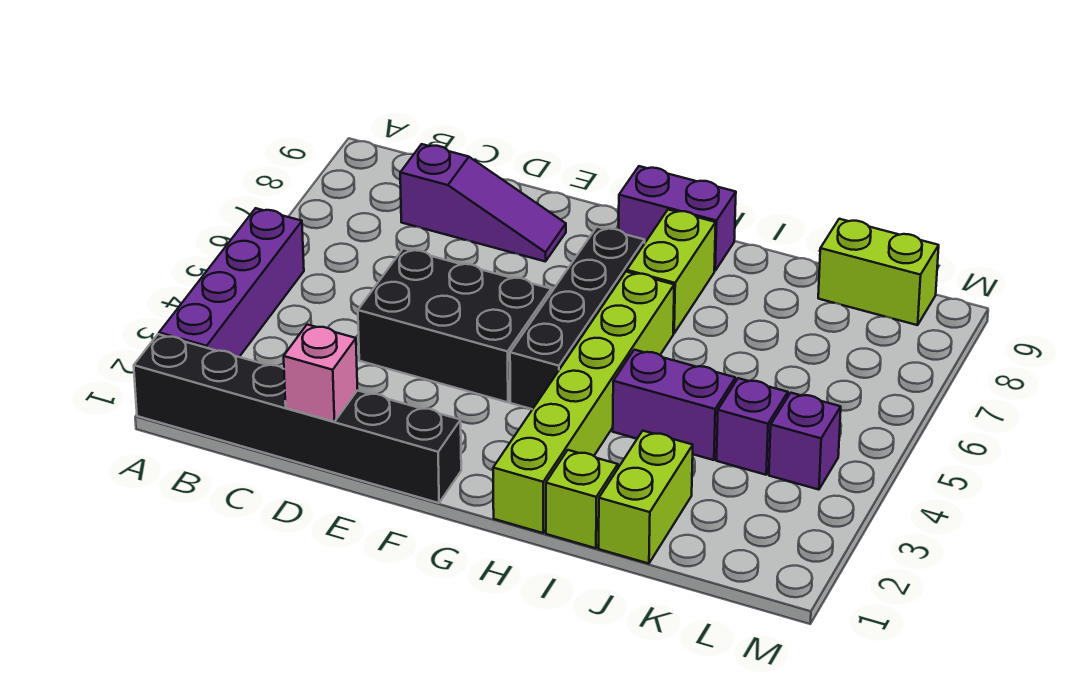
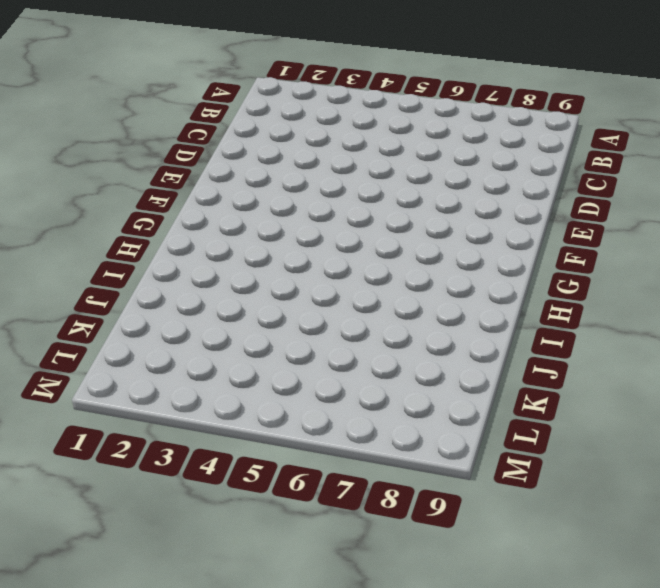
none -> black brick A1:F1 level 1
none -> purple brick A2:A5 level 1
none -> purple slope C8:E8 level 1 top C

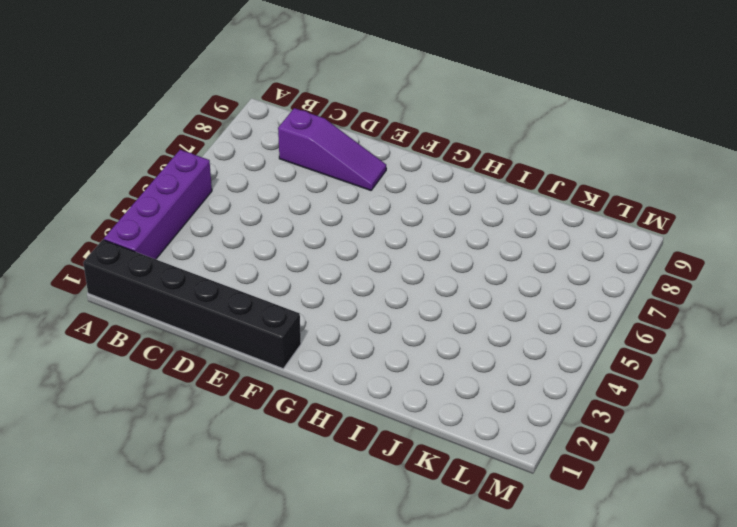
none -> black brick D4:F5 level 1
none -> black brick G4:G7 level 1
none -> purple brick G9:H9 level 1

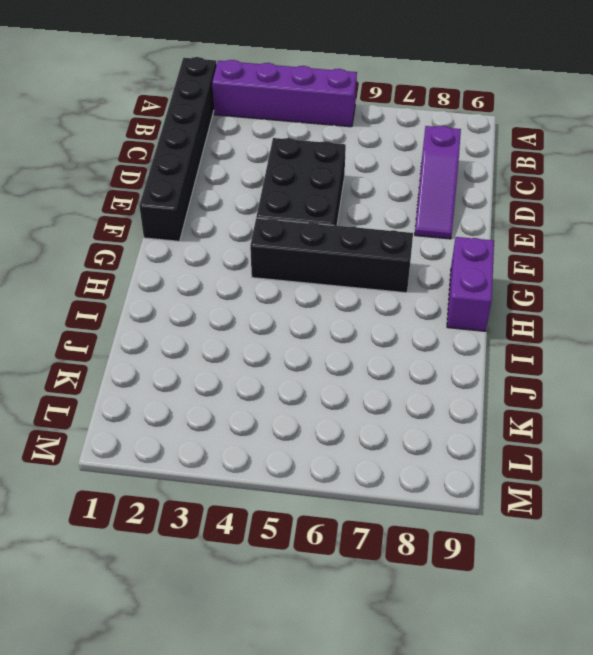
none -> lime brick H1:H6 level 1
none -> lime brick H7:H8 level 1
none -> lime brick I1 level 1

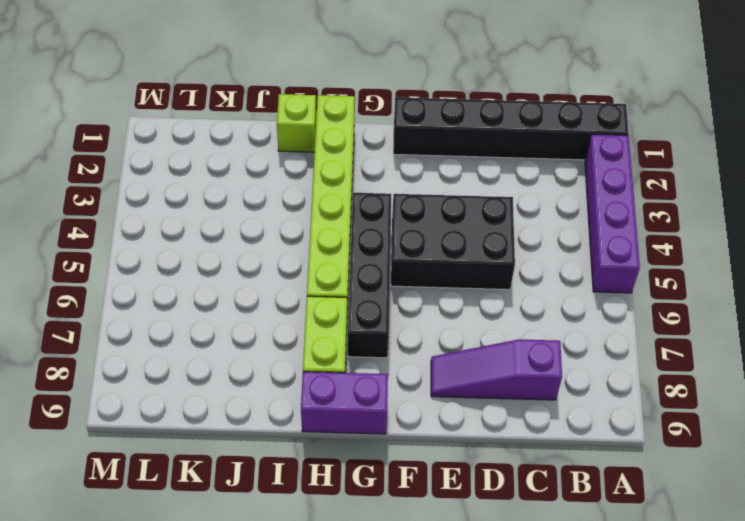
none -> purple brick I4:J4 level 1
none -> lime brick J1:J2 level 1
none -> purple brick K4 level 1

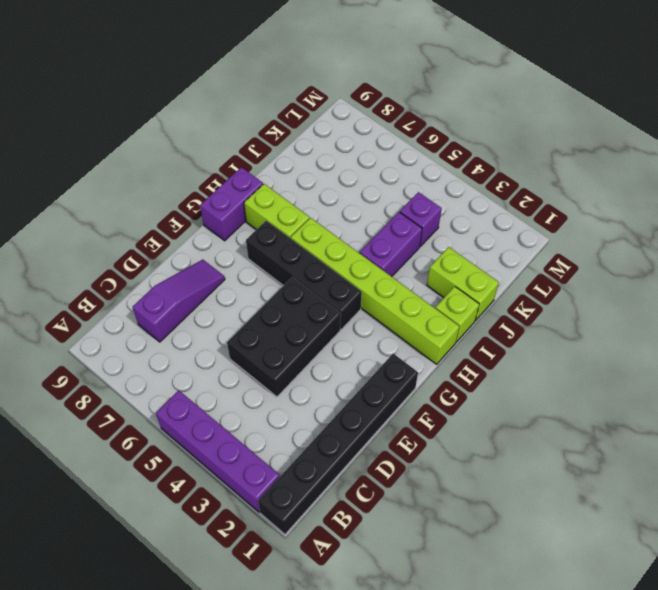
none -> lime brick K9:L9 level 1
none -> purple brick L4 level 1
none -> pink brick D1 level 2

